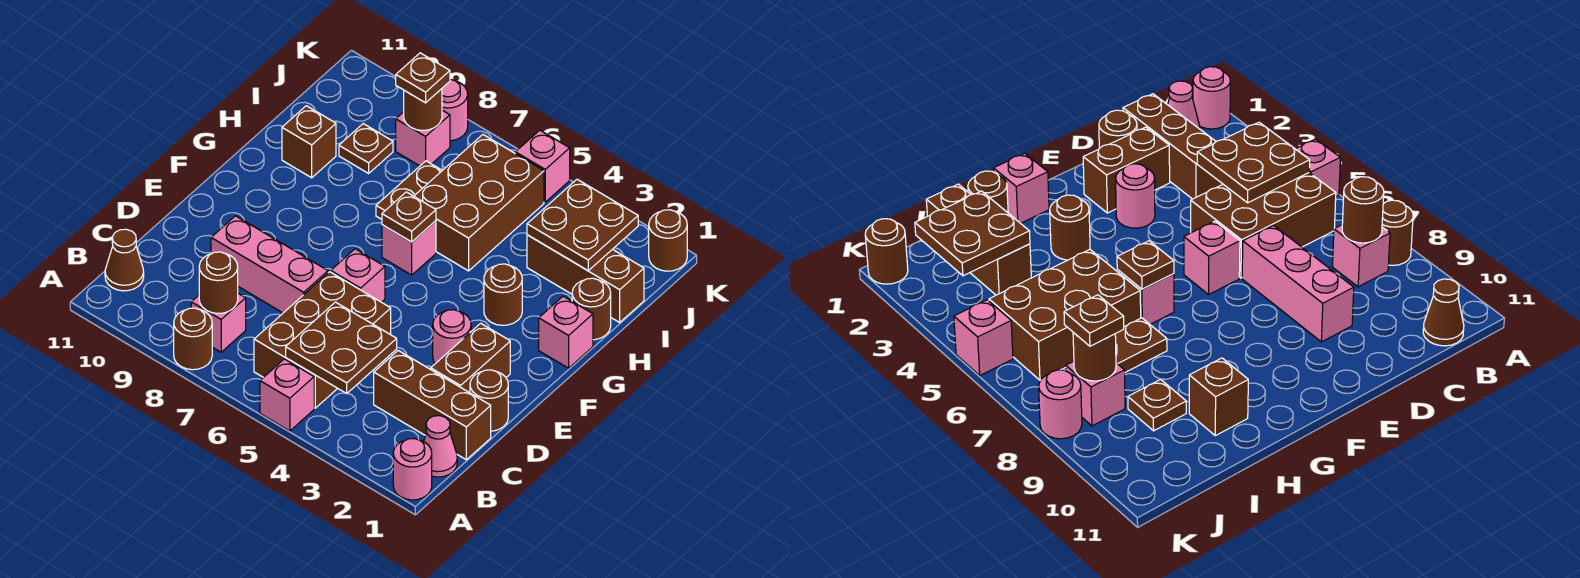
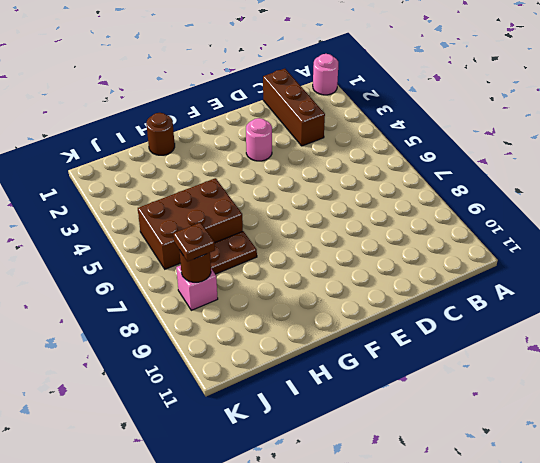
none -> pink brick A5 level 1
none -> brown round brick A8 level 1
none -> pink cone B1 level 1
none -> brown brick B5:D6 level 1

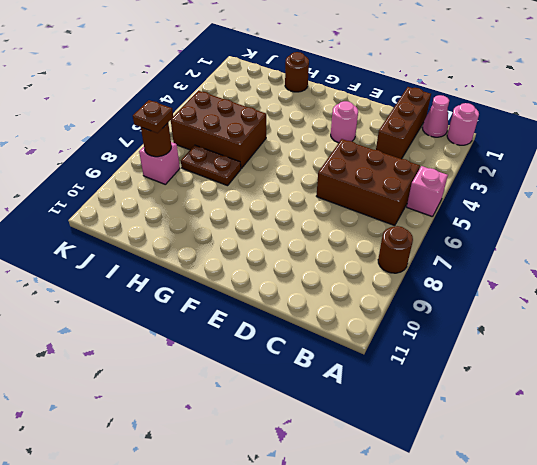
none -> pink brick B8 level 1
none -> brown cone B11 level 1
none -> brown round brick D1 level 1
none -> brown brick D2:E2 level 1

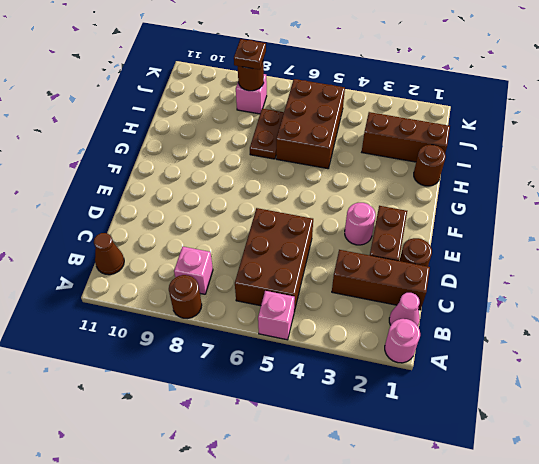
none -> pink brick D7:D9 level 1
none -> pink brick E6 level 1
none -> pink brick G1 level 1
none -> brown round brick G3 level 1

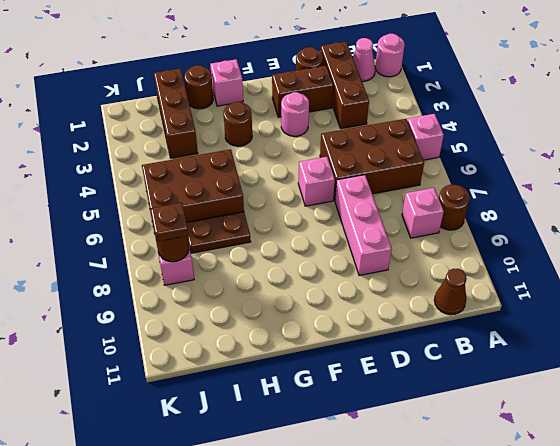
none -> pink brick G6 level 1
none -> brown brick H10 level 1
none -> brown plate I9 level 1
none -> brown round brick K1 level 1

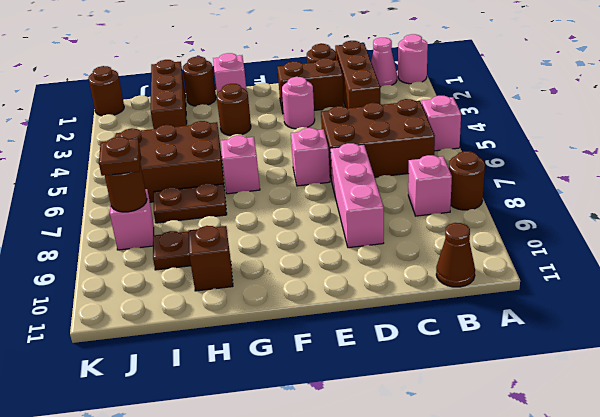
none -> pink brick K5 level 1
none -> pink round brick K8 level 1
none -> brown plate B4:C5 level 2
none -> brown round brick B8 level 2

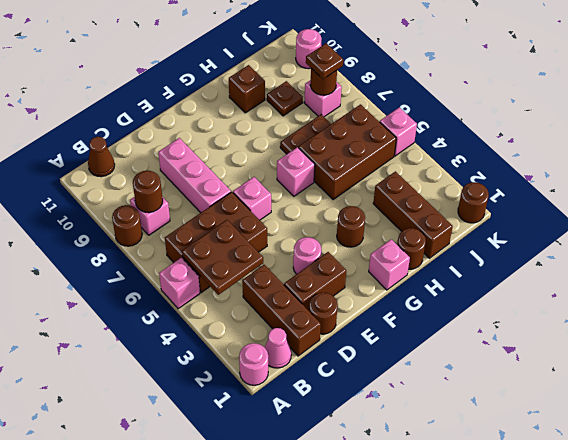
pink round brick K10 level 1 -> pink round brick K8 level 1
none -> brown plate G6 level 2
none -> brown plate I2:J3 level 2

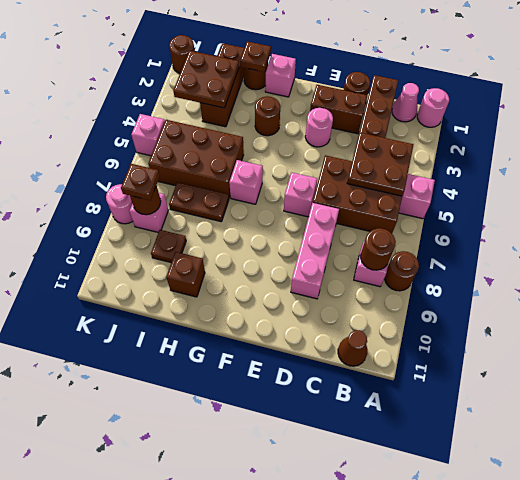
brown plate H1 level 2 -> brown plate G6 level 2

